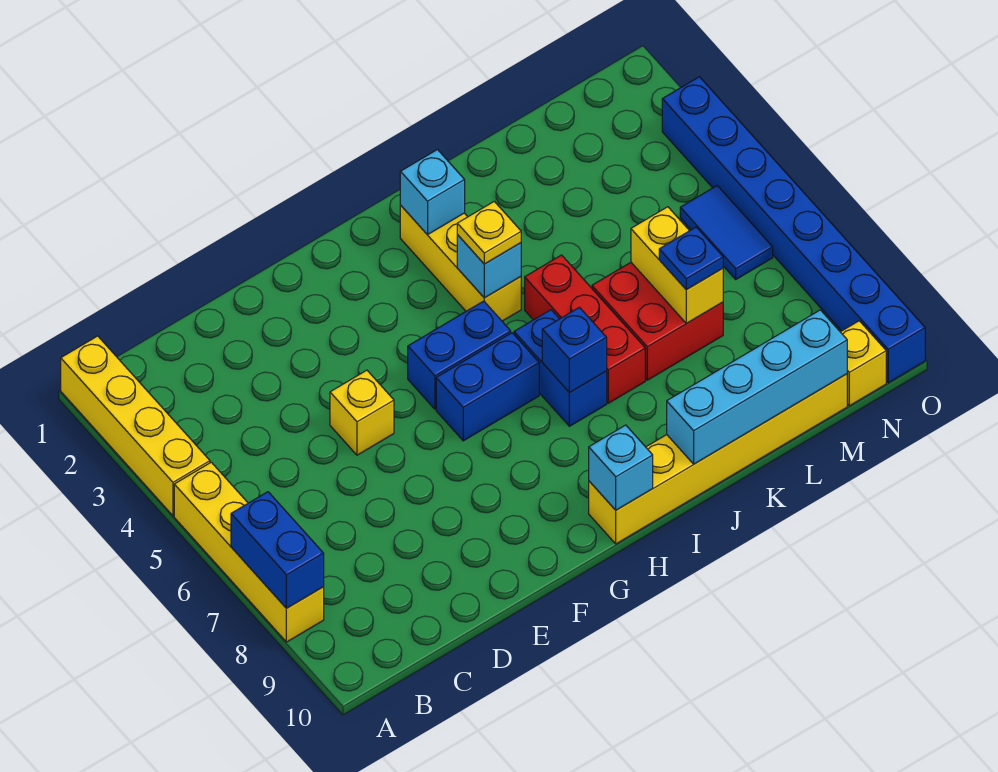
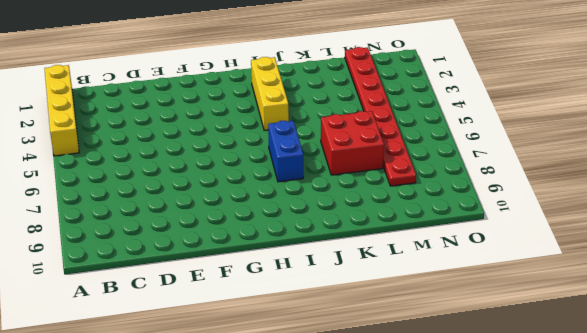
red plate M1:M8 level 1 -> none
none -> yellow brick A5:A8 level 1
none -> yellow brick E5 level 1
none -> blue brick G5:H5 level 1

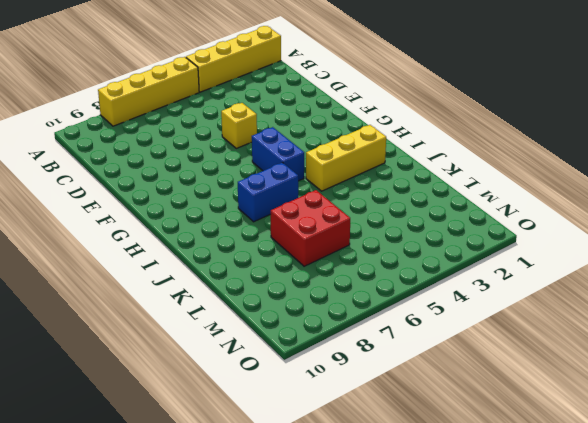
none -> blue brick G6:H6 level 1
none -> yellow brick H10:M10 level 1
none -> red brick J5:J7 level 1

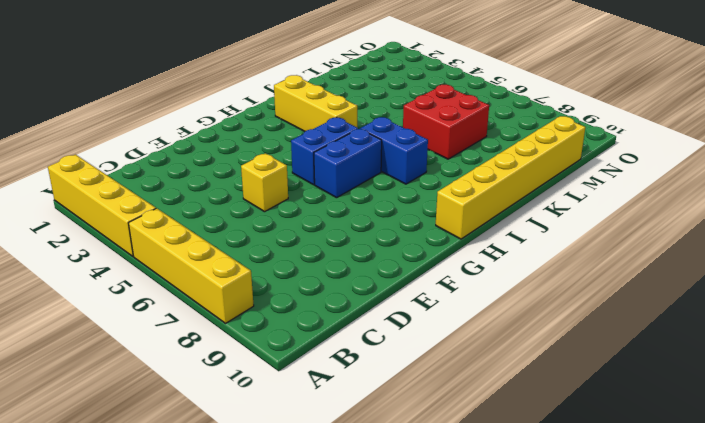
none -> red brick J5:J7 level 1
none -> blue tile N5:N6 level 1
none -> yellow brick N10 level 1

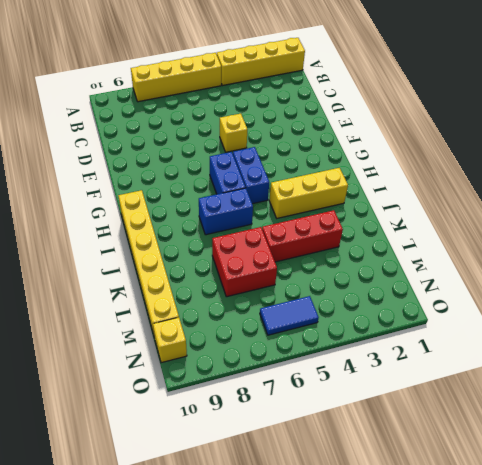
red brick K3:K5 level 1 -> red brick J5:J7 level 1
none -> blue brick O3:O10 level 1
none -> blue brick A7:A8 level 2
none -> cyan brick H10 level 2

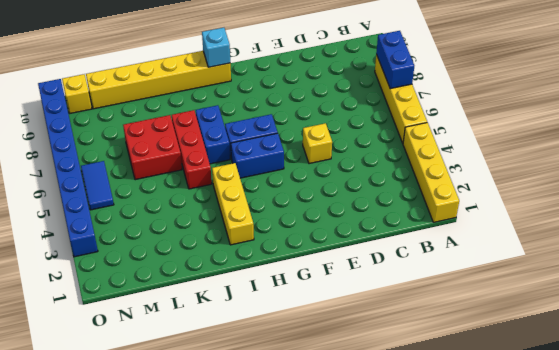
none -> cyan brick I2 level 2
none -> cyan brick I4 level 2
none -> blue brick I7 level 2

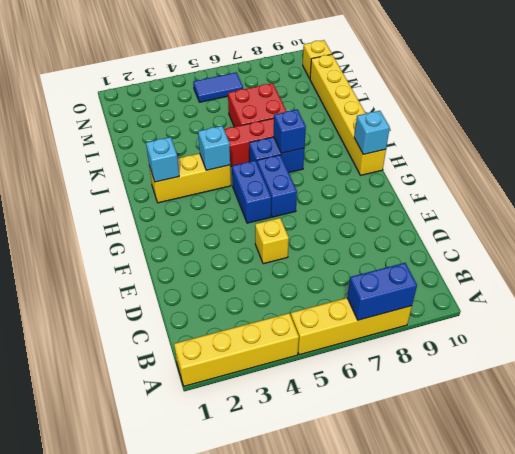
none -> blue brick O3:O10 level 1
none -> cyan brick J10:M10 level 2
none -> yellow brick L6:L7 level 2

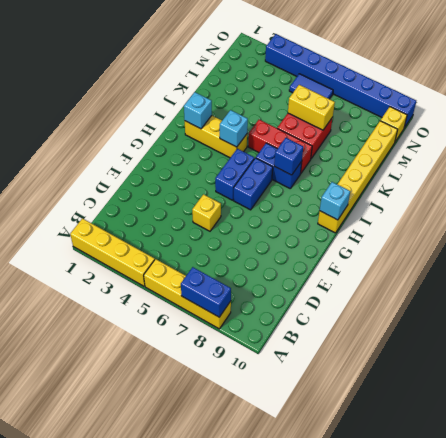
none -> cyan brick J10:M10 level 2
none -> yellow plate I4 level 3
none -> blue plate L7 level 3

